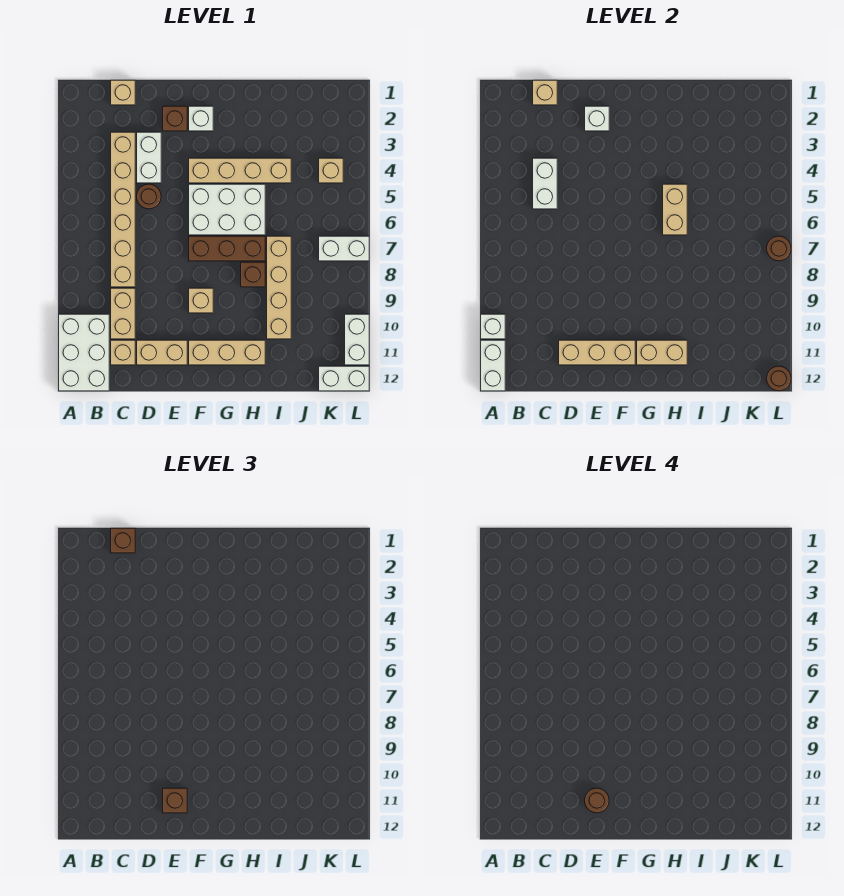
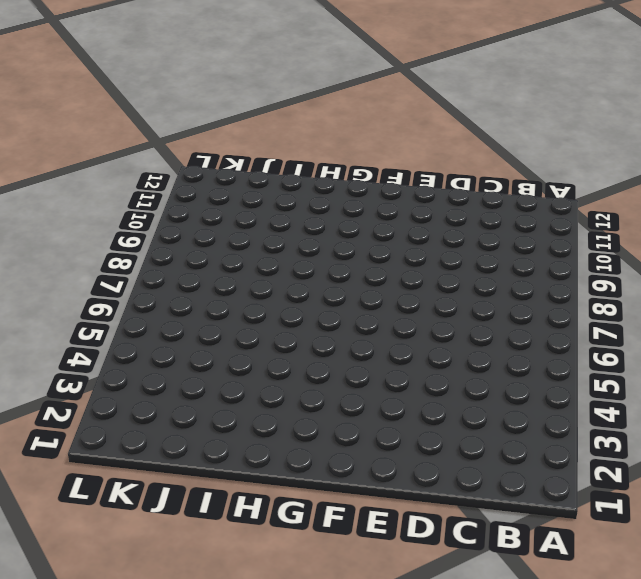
none -> white brick A10:B12 level 1
none -> tan brick C1 level 1
none -> tan brick C3:C8 level 1
none -> tan brick C9:C10 level 1

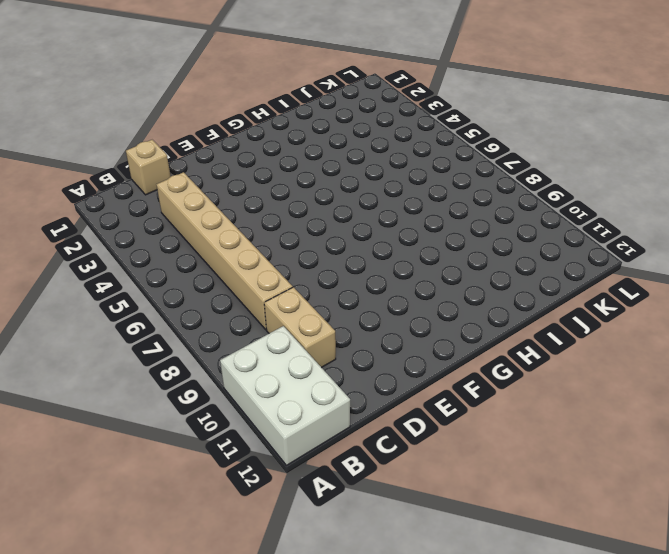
none -> tan brick C11 level 1
none -> white brick D3:D4 level 1
none -> brown round brick D5 level 1
none -> tan brick D11:E11 level 1

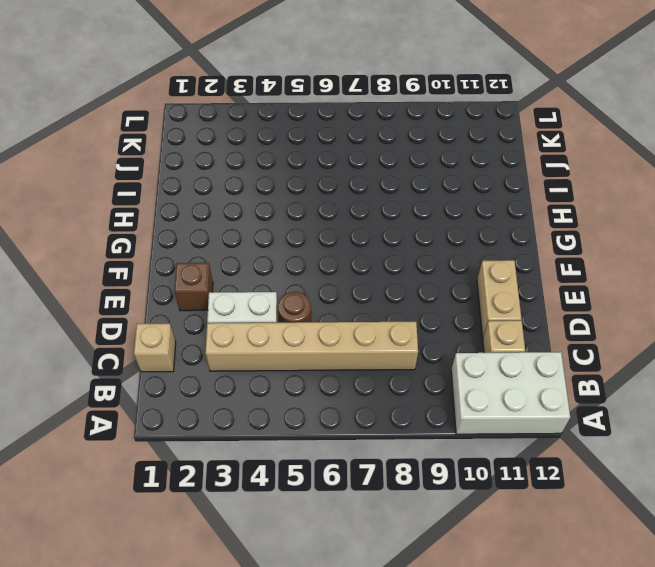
none -> tan brick C9:C10 level 1
none -> white brick F2 level 1
none -> tan brick F4:I4 level 1
none -> white brick F5:H6 level 1

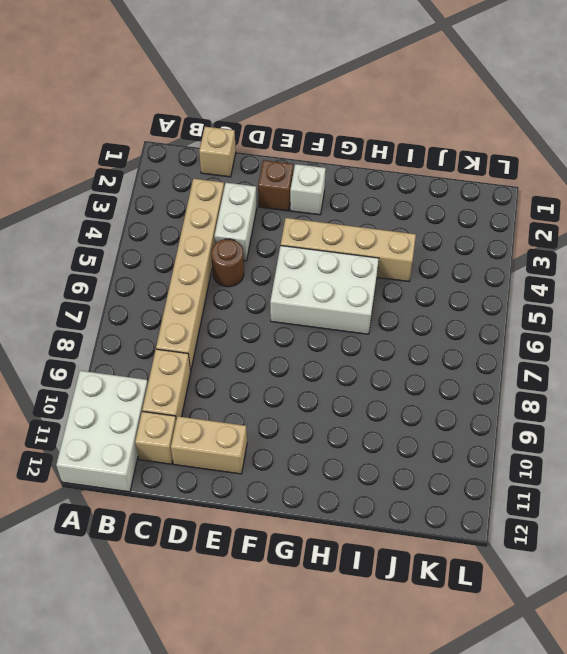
none -> brown brick F7:H7 level 1
none -> tan brick F9 level 1
none -> tan brick F11:H11 level 1
none -> brown brick H8 level 1

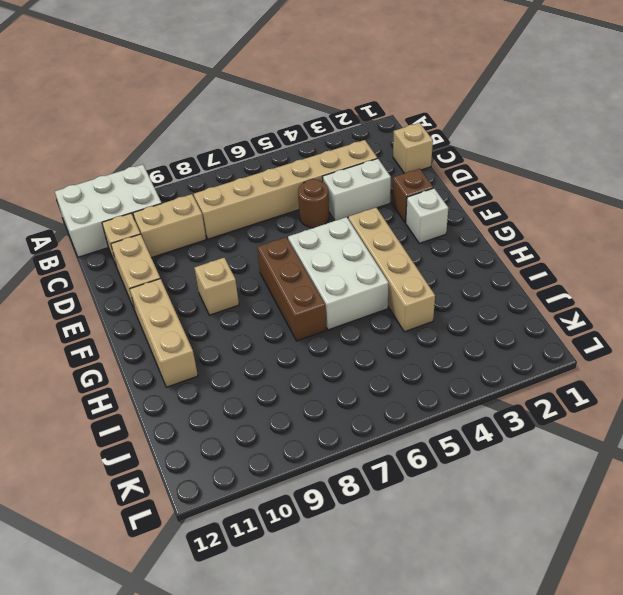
none -> brown brick H8 level 1
none -> tan brick I7:I10 level 1
none -> tan brick K4 level 1
none -> white brick K7:L7 level 1

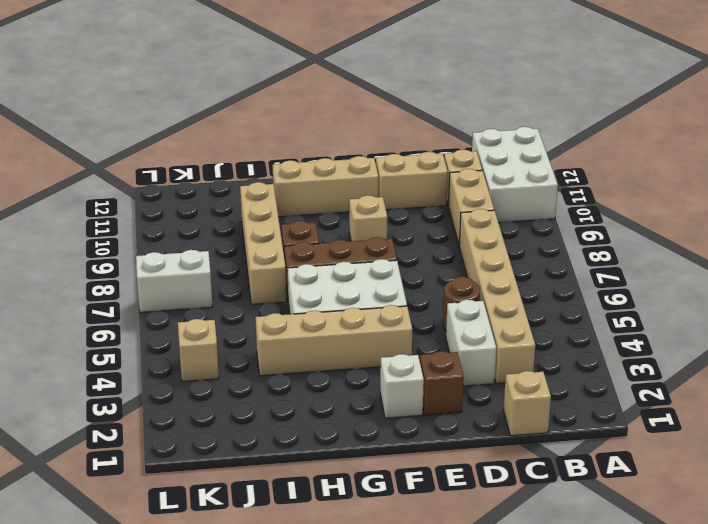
none -> white brick K12:L12 level 1
none -> white brick L10:L11 level 1
none -> white brick A10 level 2
none -> white brick A11:A12 level 2

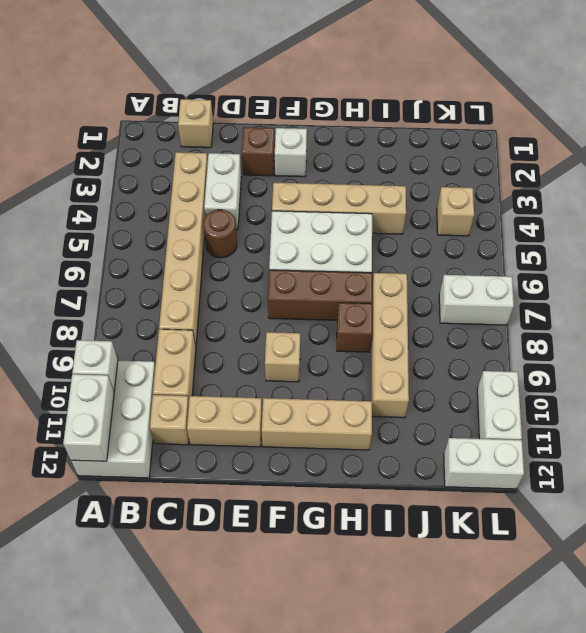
none -> tan brick C1 level 2
none -> white brick C4:C5 level 2
none -> tan brick D11:F11 level 2
none -> white brick E2 level 2

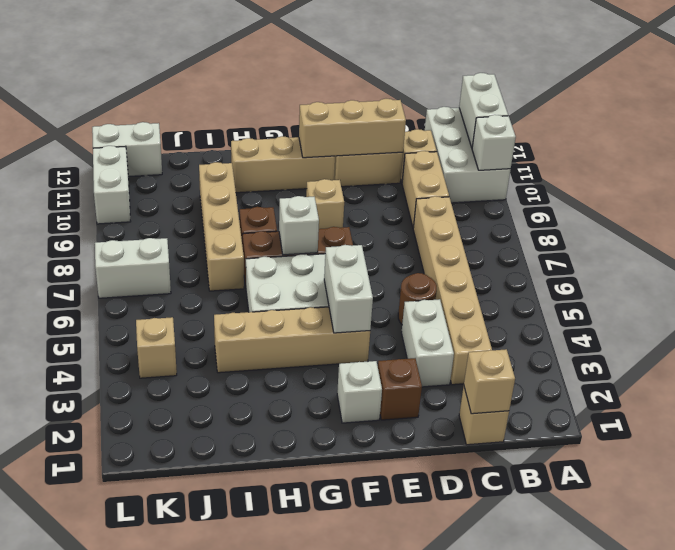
white brick F4:F5 level 2 -> white brick C4:C5 level 2
white brick G7 level 2 -> white brick E2 level 2
none -> tan brick G11:H11 level 2
none -> tan brick H5:H6 level 2
none -> brown round brick L7 level 2
none -> brown round brick L12 level 2

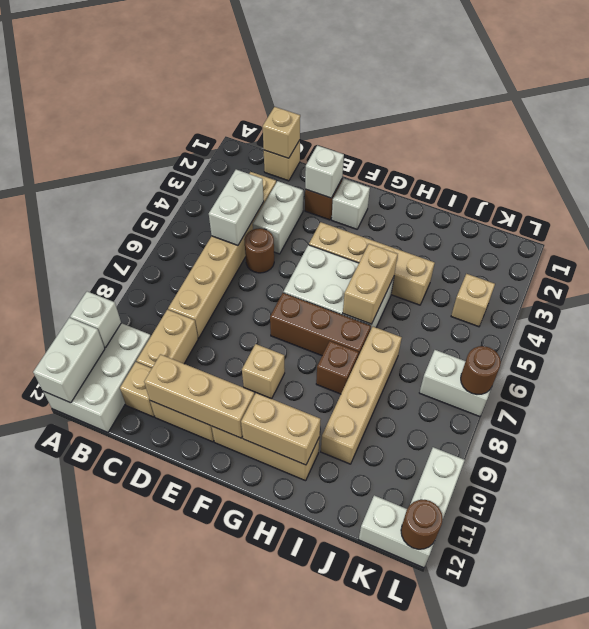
none -> brown brick C1 level 3
none -> brown brick E11 level 3
none -> brown round brick E11 level 4

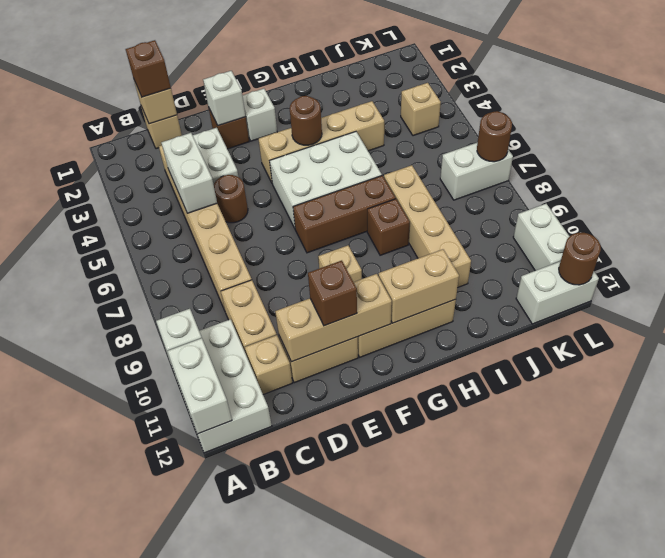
brown round brick G4 level 2 -> brown round brick E11 level 4
none -> tan brick H5:H6 level 2

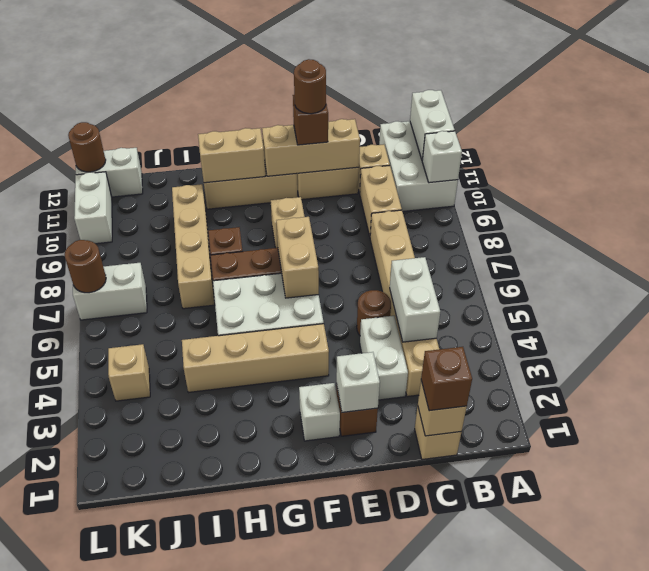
tan brick F6:F7 level 2 -> tan brick H5:H6 level 2

